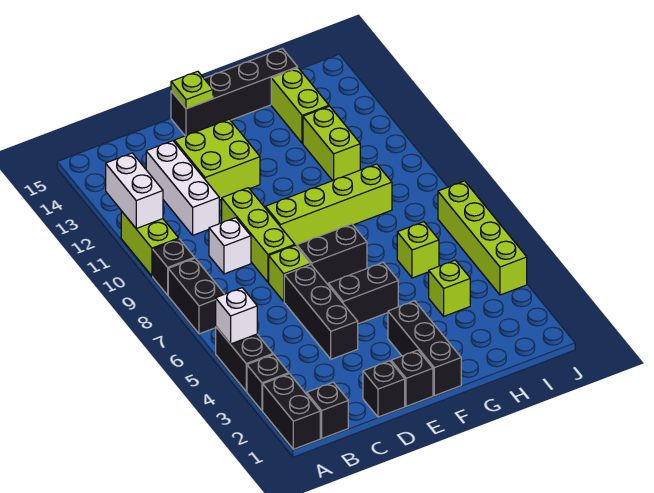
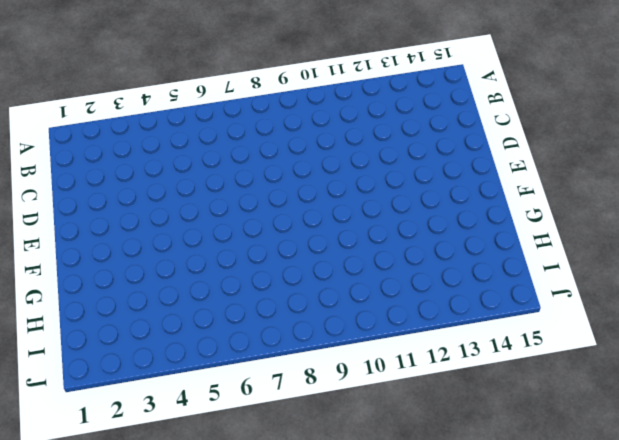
none -> black brick A1:A2 level 1
none -> black brick A3 level 1
none -> black brick A4:A5 level 1

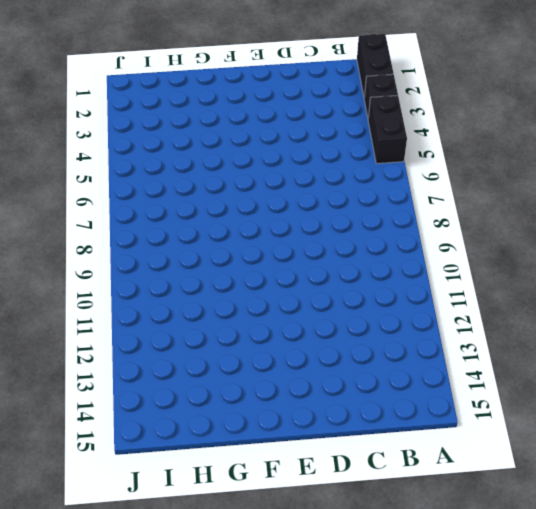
none -> black brick A7:A8 level 1
none -> black brick A9 level 1
none -> lime brick A10:A11 level 1

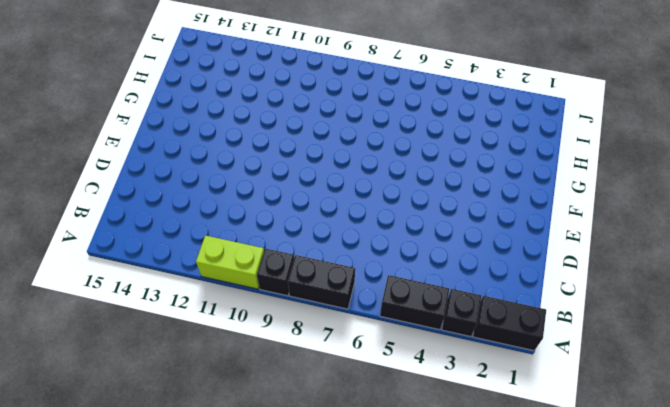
none -> black brick B1 level 1
none -> white brick C9 level 1
none -> white brick C11:C13 level 1

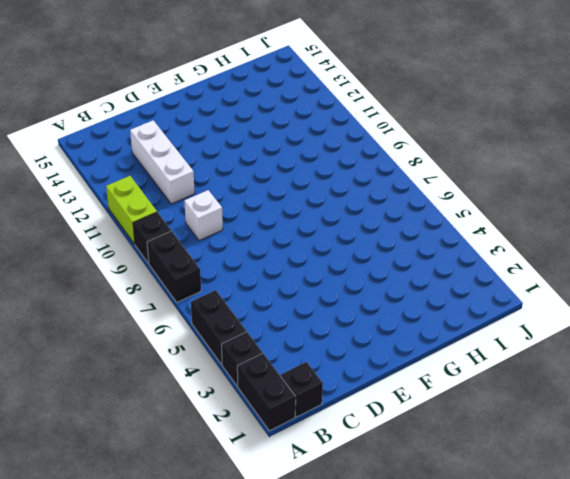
none -> black brick D1 level 1
none -> black brick D4:D6 level 1
none -> lime brick D7 level 1

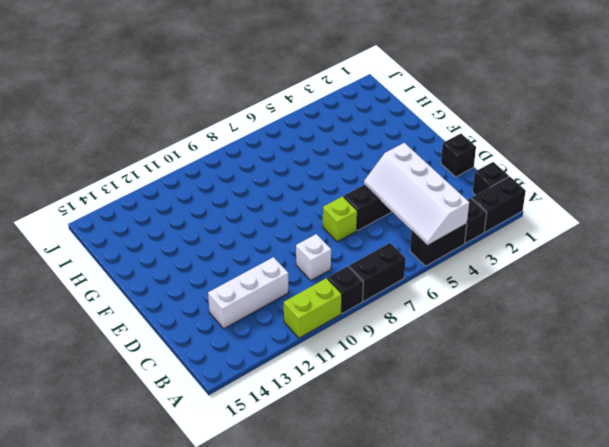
white slope A4:D5 level 2 top 4 -> white brick A5 level 2
none -> lime brick D8:D10 level 1
none -> lime brick D12:E13 level 1
none -> black brick E1 level 1

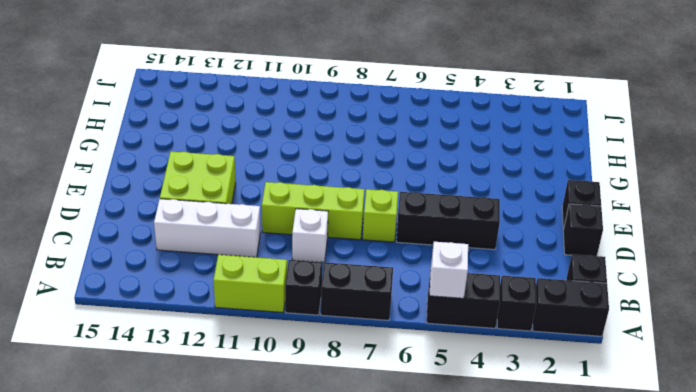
none -> black brick E5:F5 level 1
none -> black brick E7:F7 level 1
none -> lime brick E9:H9 level 1

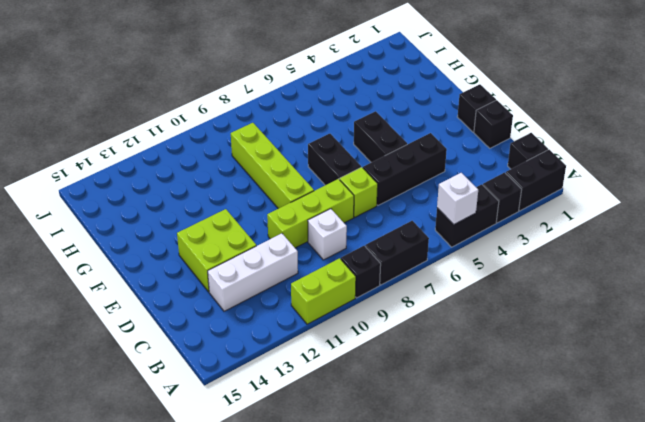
none -> black brick E15:H15 level 1
none -> black brick F1:F3 level 1
none -> lime brick H4 level 1

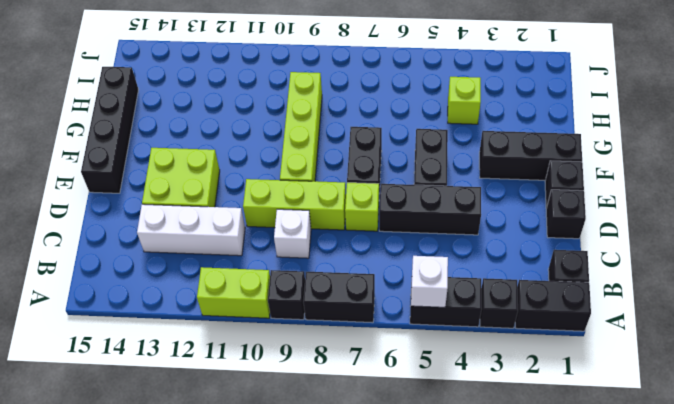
none -> lime brick H6 level 1
none -> lime brick H11:H12 level 1
none -> lime brick H13:H14 level 1

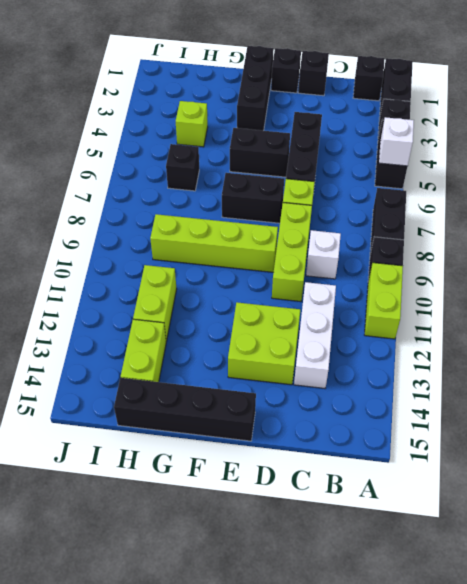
black brick H6 level 1 -> lime brick H6 level 1
none -> lime brick J4:J7 level 1
none -> white brick A11:A12 level 2
none -> lime plate E15 level 2

